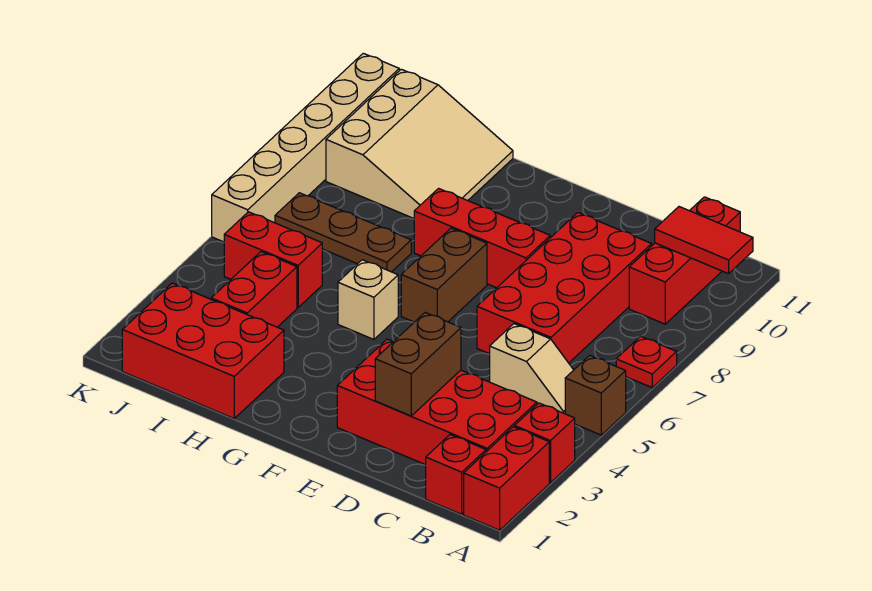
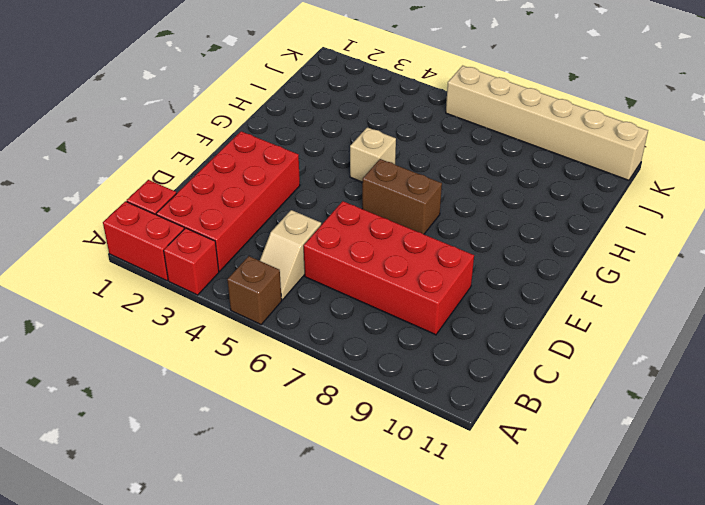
none -> red plate A7 level 1
none -> red brick B9:B11 level 1
none -> red brick E8:G8 level 1

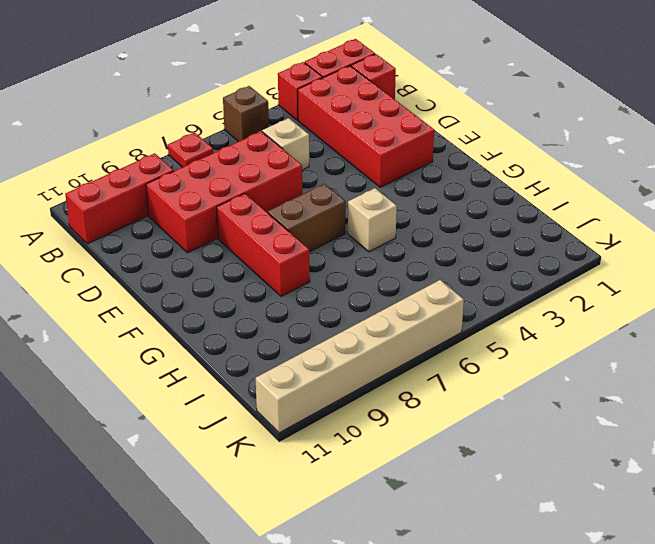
none -> red brick H1:J2 level 1
none -> brown plate H7:J7 level 1
none -> tan slope H9:J11 level 1 top J

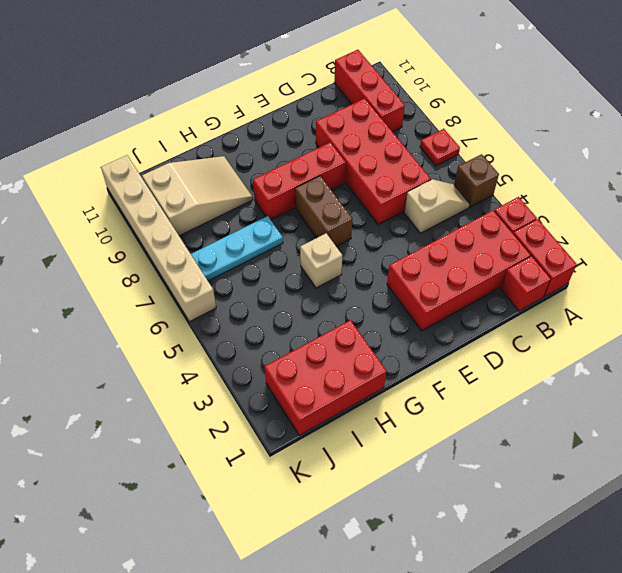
cyan plate H7:J7 level 1 -> brown plate H7:J7 level 1
tan slope H9:J10 level 1 top J -> tan slope H9:J11 level 1 top J
none -> red brick I3:I4 level 1
none -> red brick I5:J5 level 1
none -> red tile A10:B10 level 2

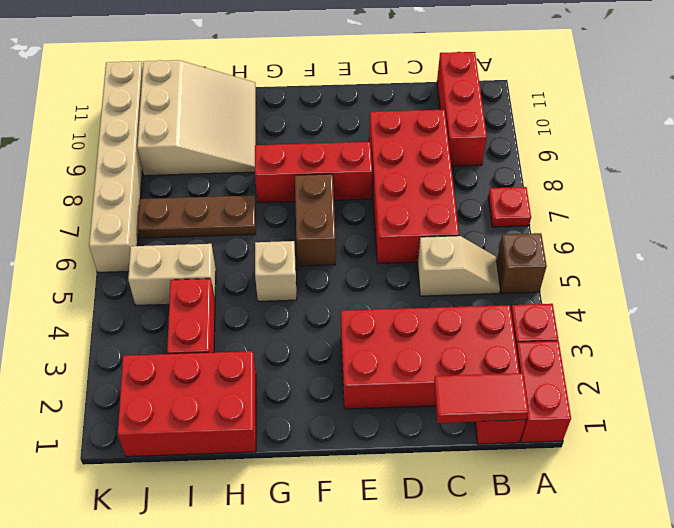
red tile B1:C1 level 2 -> red tile A10:B10 level 2
tan brick I5:J5 level 1 -> red brick I5:J5 level 1
none -> brown brick D2:D3 level 2

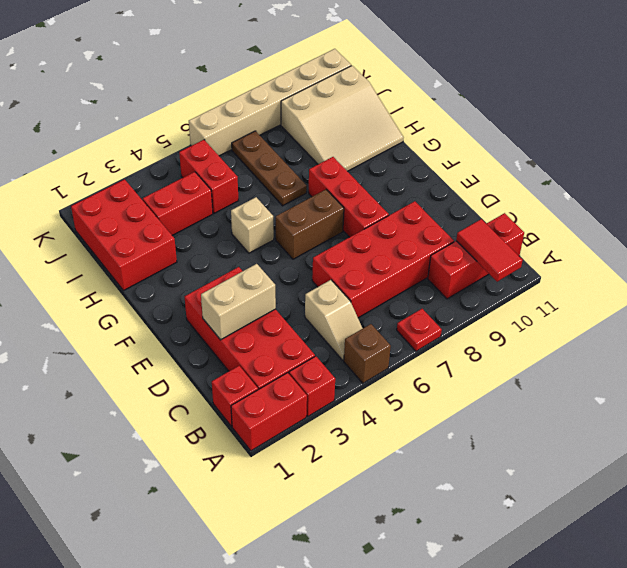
tan brick D2:D3 level 2 -> brown brick D2:D3 level 2

